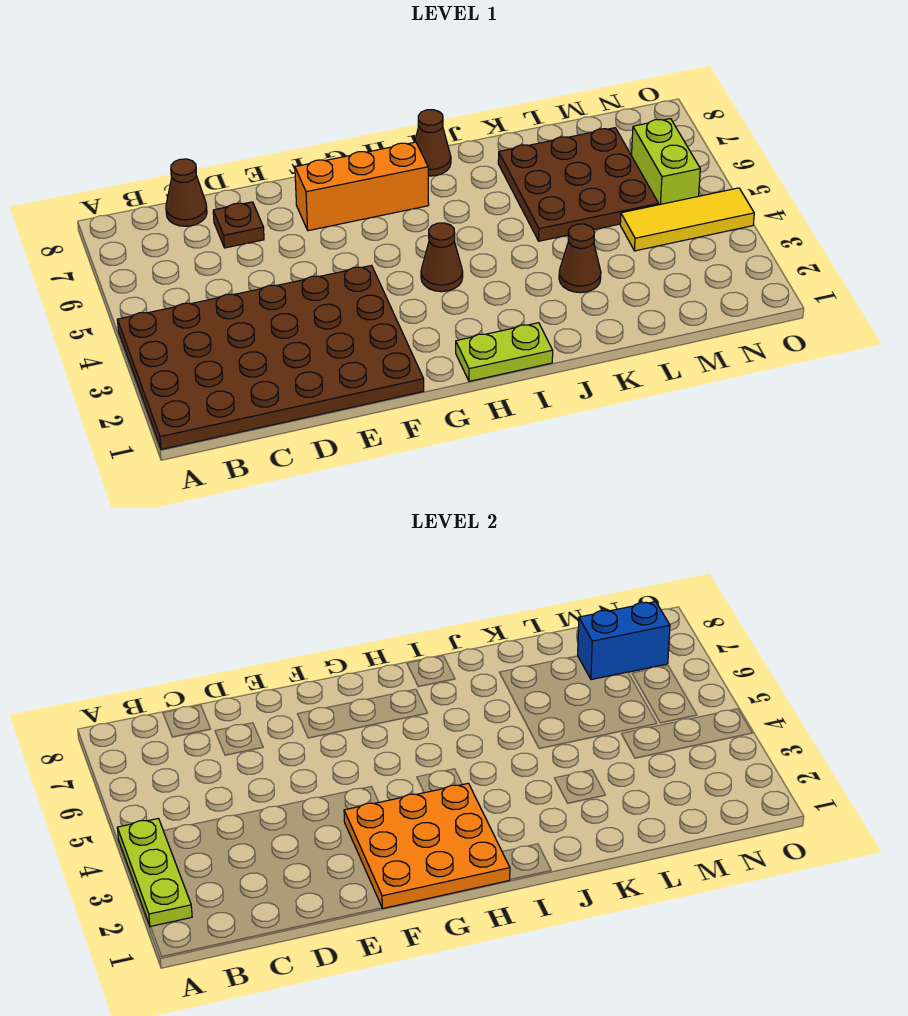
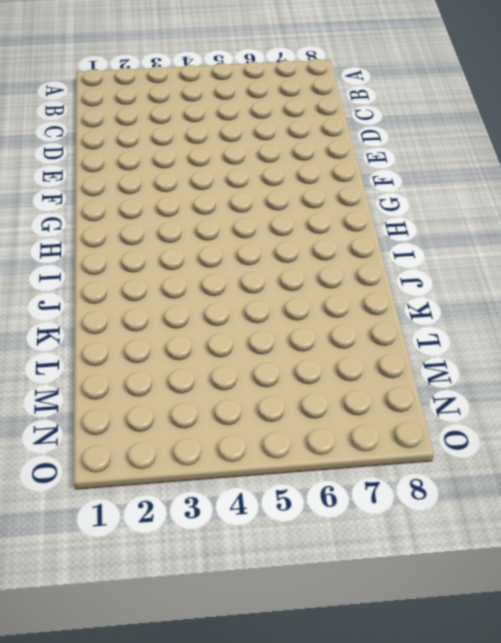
none -> brown plate A1:F4 level 1
none -> brown cone C8 level 1
none -> brown plate D7 level 1

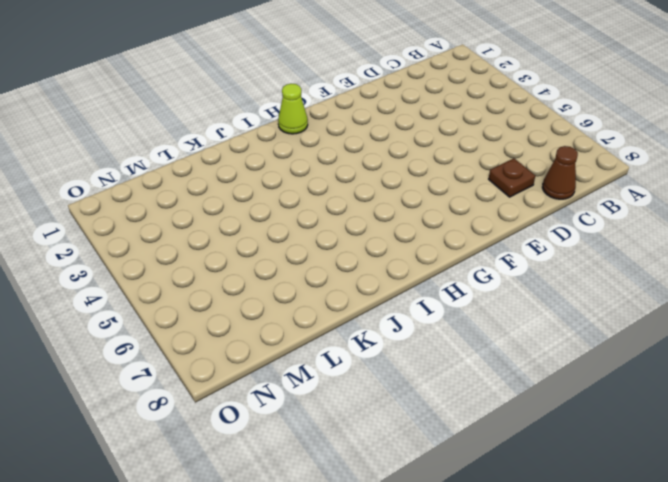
lime cone H1 level 1 -> lime plate H1:I1 level 1
none -> brown plate A1:F4 level 1
none -> orange brick F7:H7 level 1
none -> brown cone H4 level 1

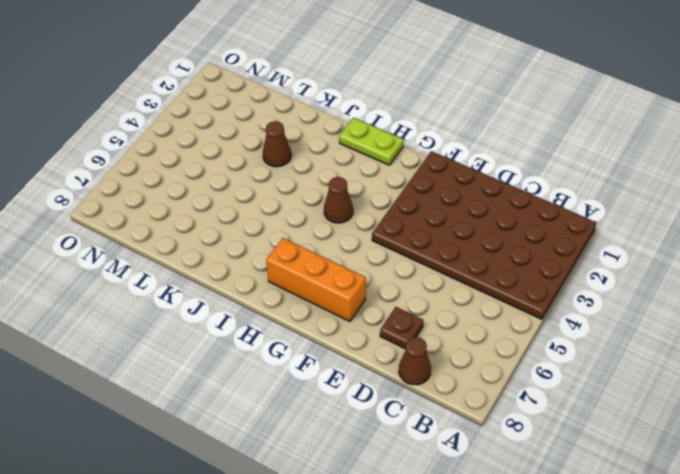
none -> brown cone I8 level 1
none -> brown plate K5:M7 level 1
none -> yellow tile M4:O4 level 1

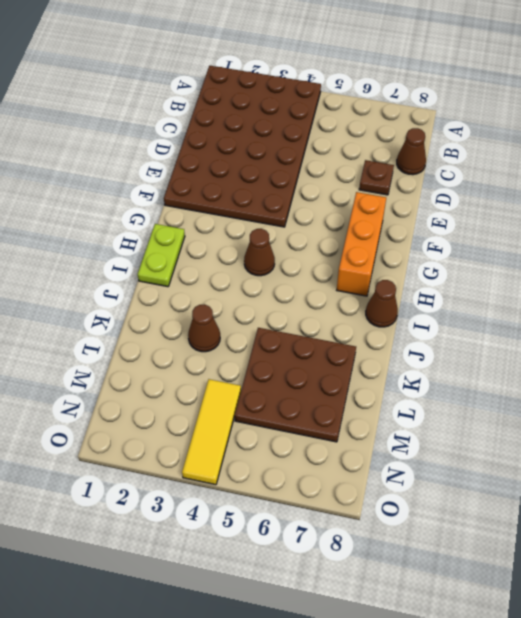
none -> lime brick N5:N6 level 1
none -> lime plate A2:A4 level 2
none -> orange plate F1:H3 level 2

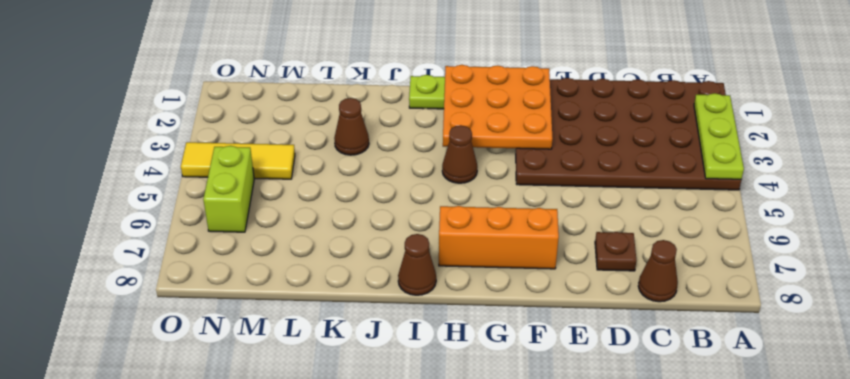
none -> brown plate K5:M7 level 1
none -> blue brick M7:N7 level 2

